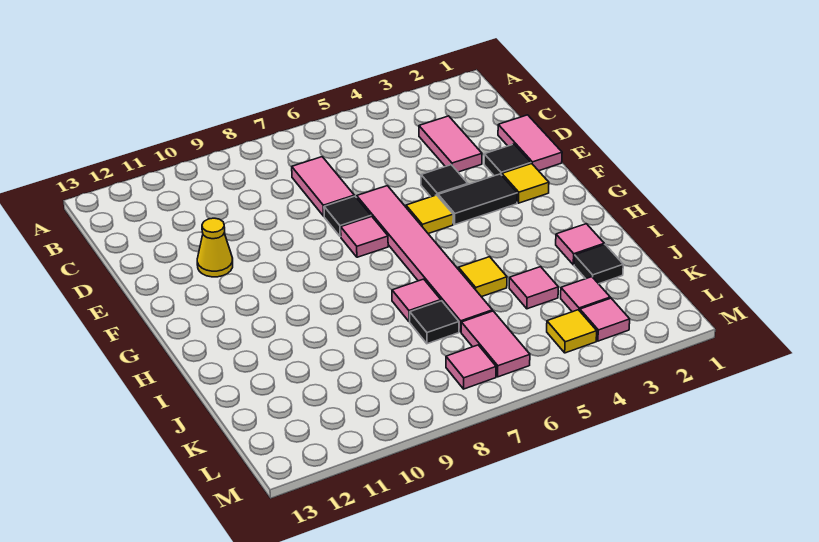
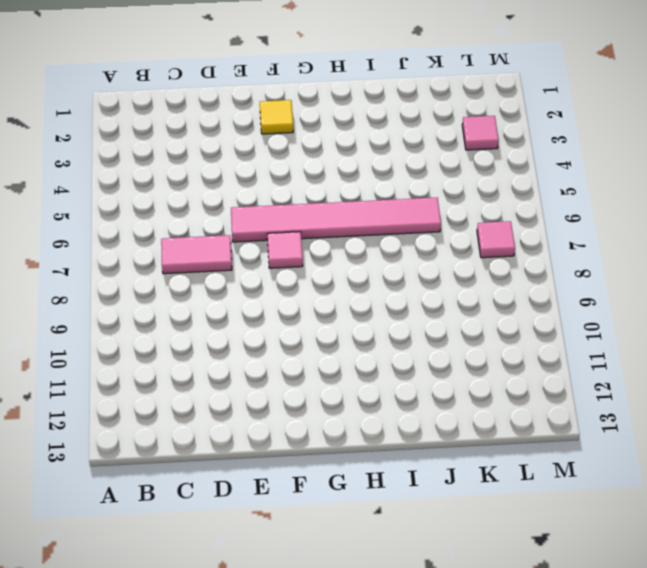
none -> pink tile C3:D3 level 1
none -> pink tile D1:E1 level 1
none -> black tile E2 level 1

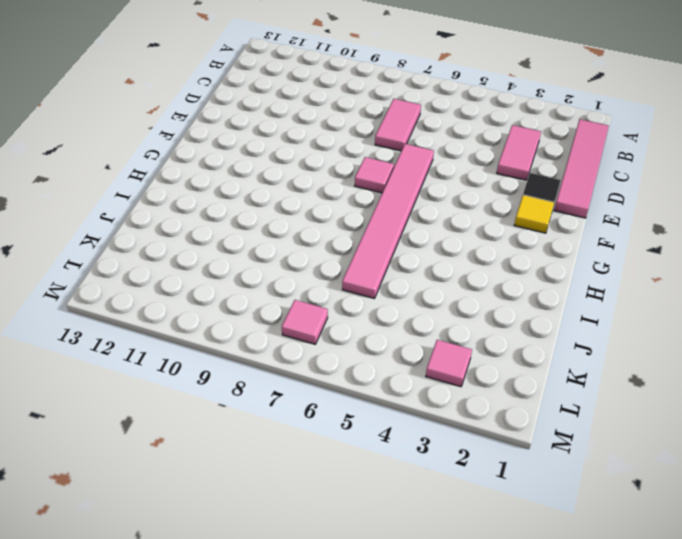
pink tile B1:E1 level 1 -> pink tile D1:E1 level 1
none -> black tile E4 level 1
none -> black tile E7 level 1
none -> yellow cone E11 level 1

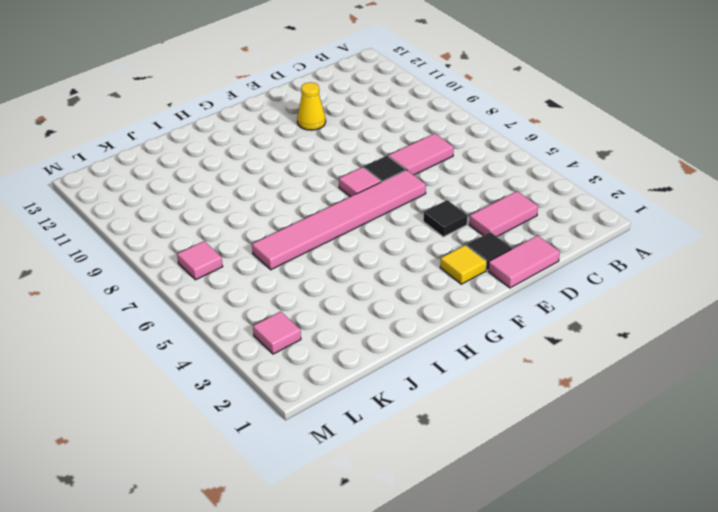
none -> black tile F3:F4 level 1
none -> yellow tile F5 level 1
none -> pink tile I2 level 1

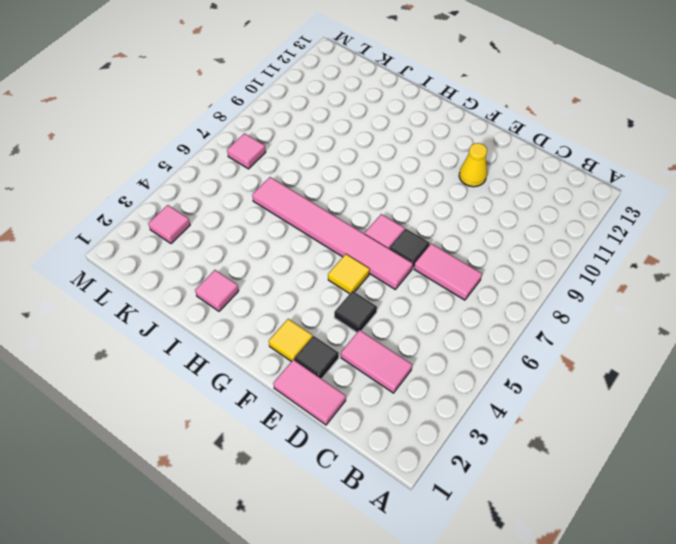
none -> black tile F3:F4 level 1
none -> yellow tile I5 level 1
none -> pink tile I7 level 1

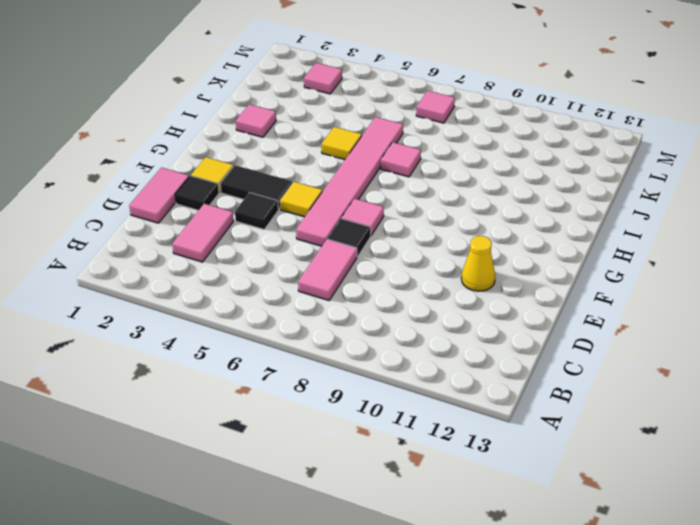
none -> black tile J2 level 1
none -> pink tile J4 level 1
none -> black tile J7 level 1

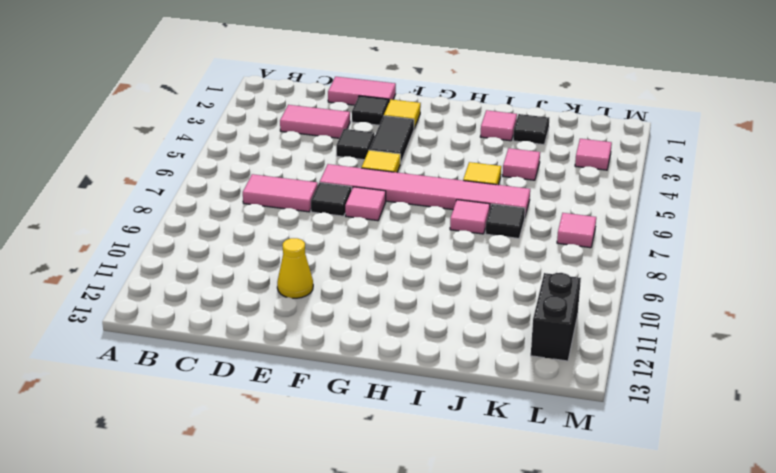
black brick L11:L12 level 1 -> none
none -> pink tile K3 level 1
none -> pink tile K6:L6 level 1
none -> yellow tile L4 level 1

